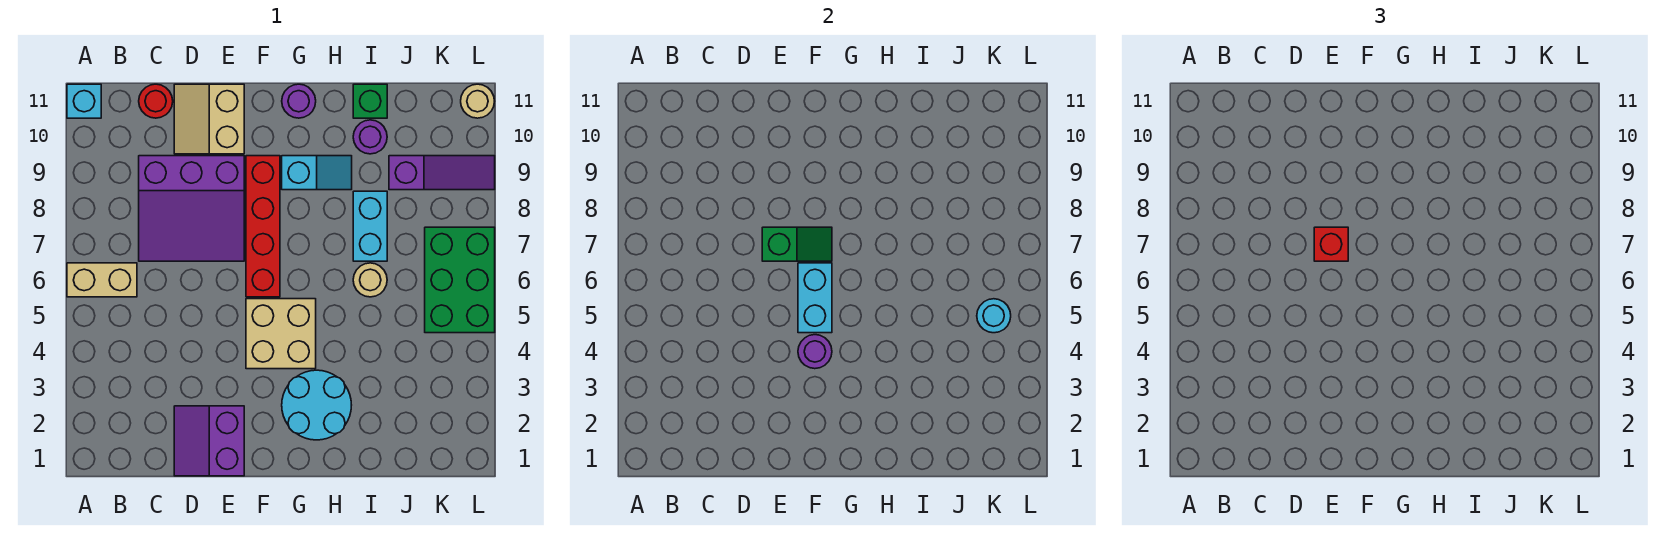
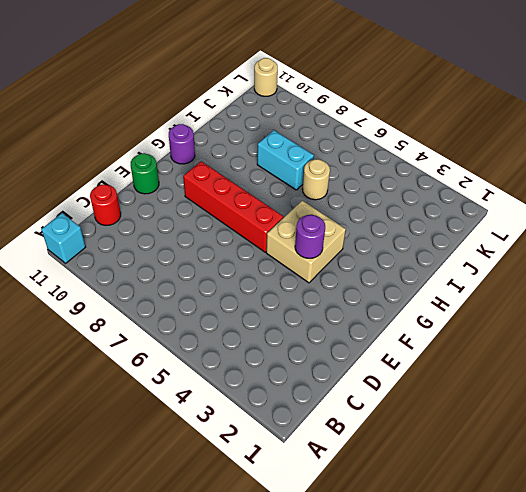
green round brick E11 level 1 -> tan slope D10:E11 level 1 top E
none -> tan brick A6:B6 level 1
none -> purple slope C7:E9 level 1 top 9
none -> purple slope D1:E2 level 1 top E

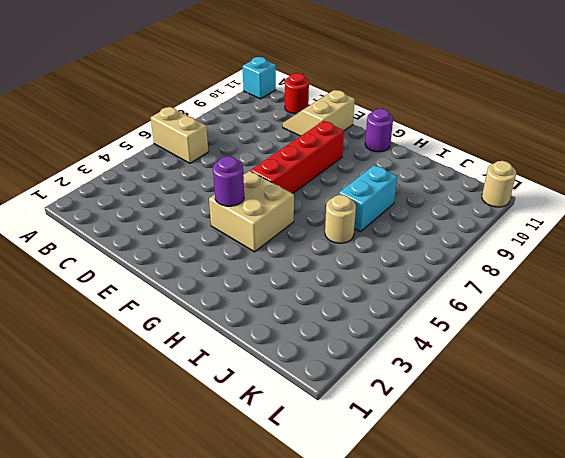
none -> purple slope C7:E9 level 1 top 9
none -> purple slope D1:E2 level 1 top E
none -> cyan round brick G2:H3 level 1

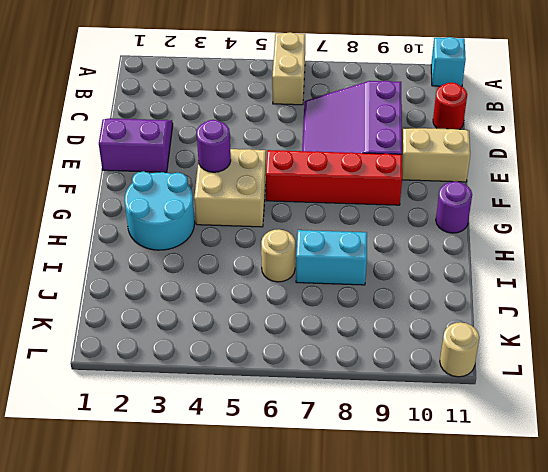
none -> cyan slope G9:H9 level 1 top G
none -> purple round brick I10 level 1
none -> green brick I11 level 1

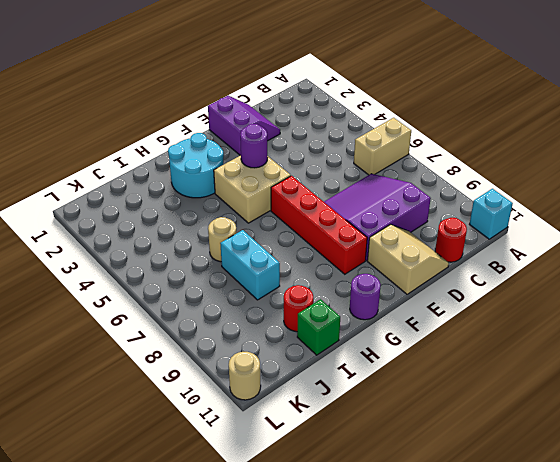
red round brick I10 level 1 -> purple round brick I10 level 1
none -> cyan slope G9:H9 level 1 top G
none -> purple slope J9:L9 level 1 top J
none -> green brick K5:L7 level 1

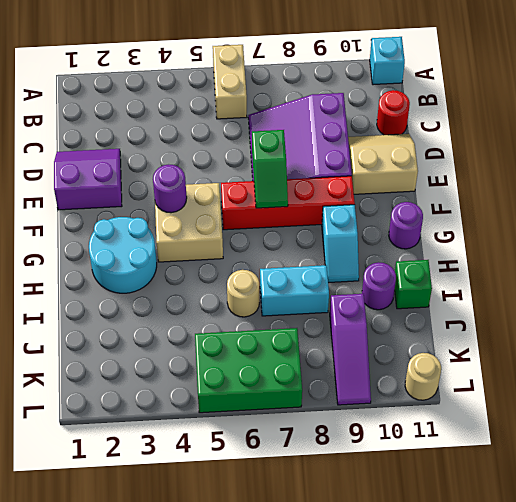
none -> cyan brick F5:F6 level 2
none -> cyan round brick K5 level 2
none -> red brick E7 level 3

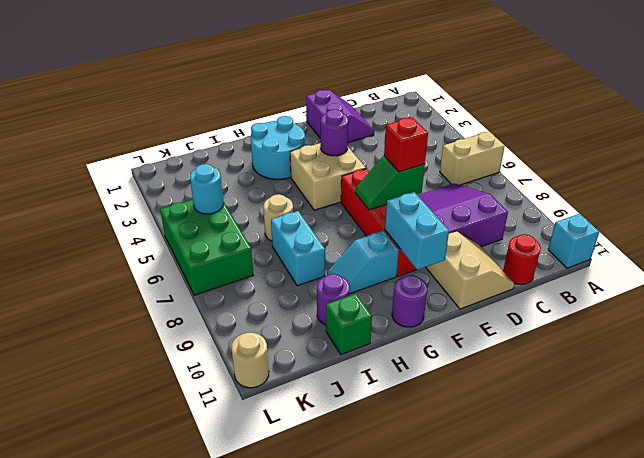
cyan brick F9:F10 level 2 -> cyan brick F5:F6 level 2
none -> purple slope J9:L9 level 1 top J

